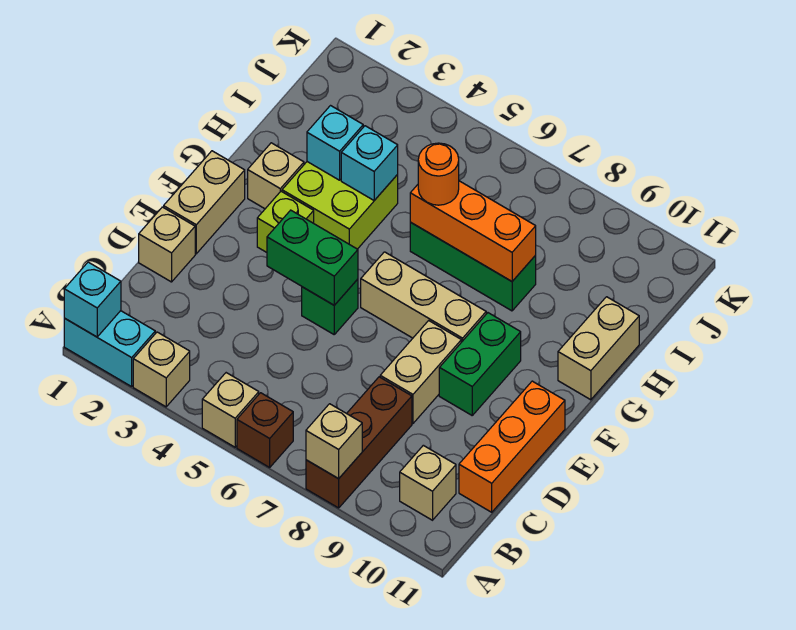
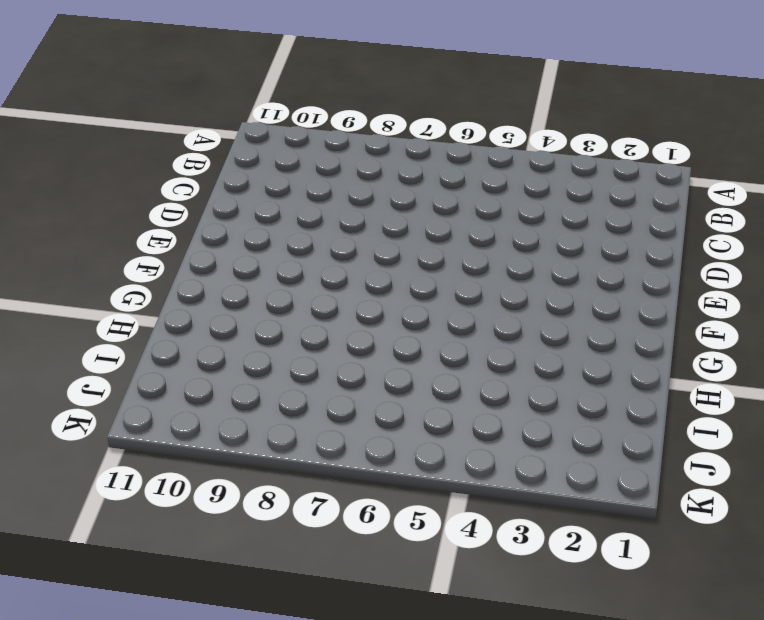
none -> cyan brick A1:A2 level 1
none -> tan brick A3 level 1
none -> tan brick A5 level 1

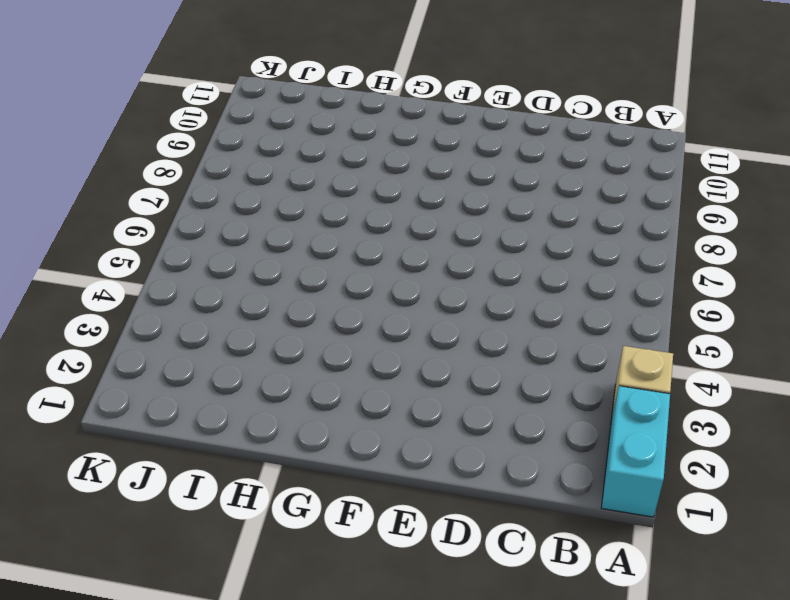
none -> tan brick A5 level 1
none -> brown brick A6 level 1
none -> brown brick A8:C8 level 1

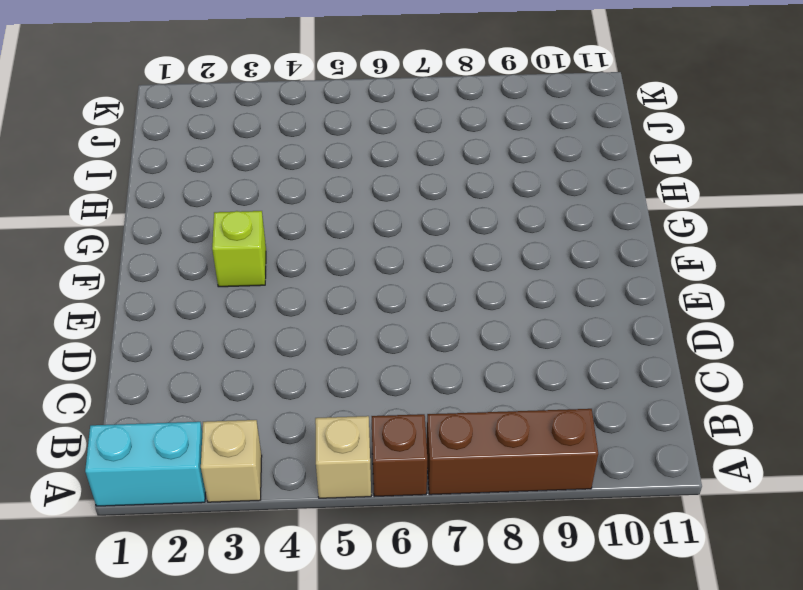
brown brick A7:A9 level 1 -> brown brick A8:C8 level 1
none -> tan brick B10 level 1
none -> orange brick C11:E11 level 1
none -> tan brick D1 level 1

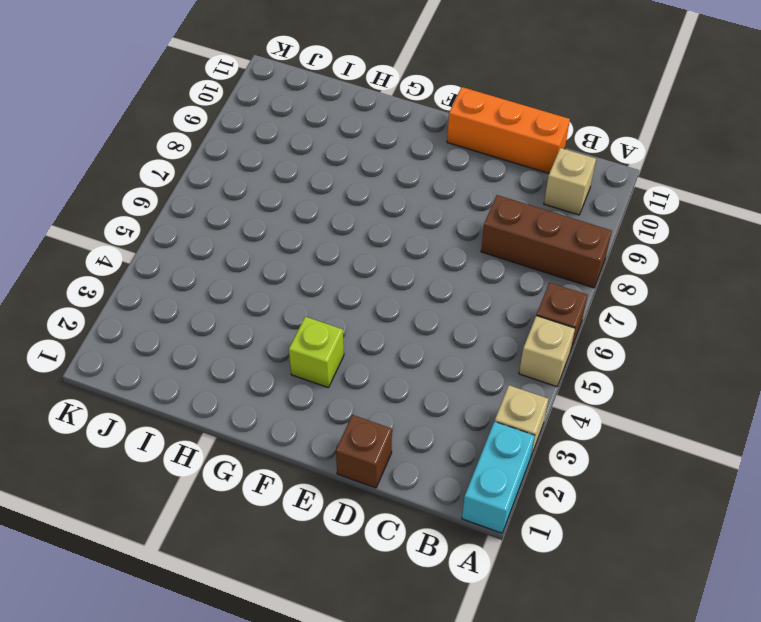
brown brick D1 level 1 -> tan brick D1 level 1
none -> tan brick D8:E8 level 1
none -> tan brick E1:F1 level 1
none -> green brick E5 level 1

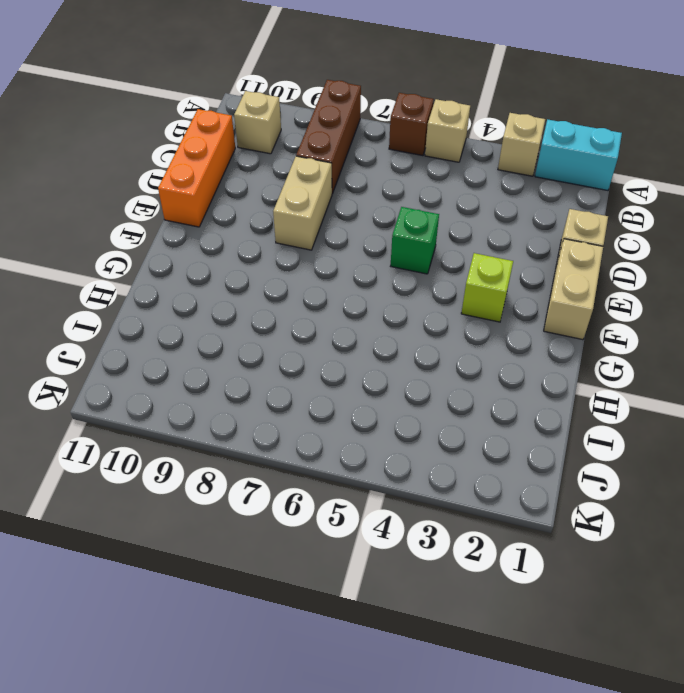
none -> green brick E9:F9 level 1
none -> tan brick F6:F8 level 1
none -> tan brick G2 level 1

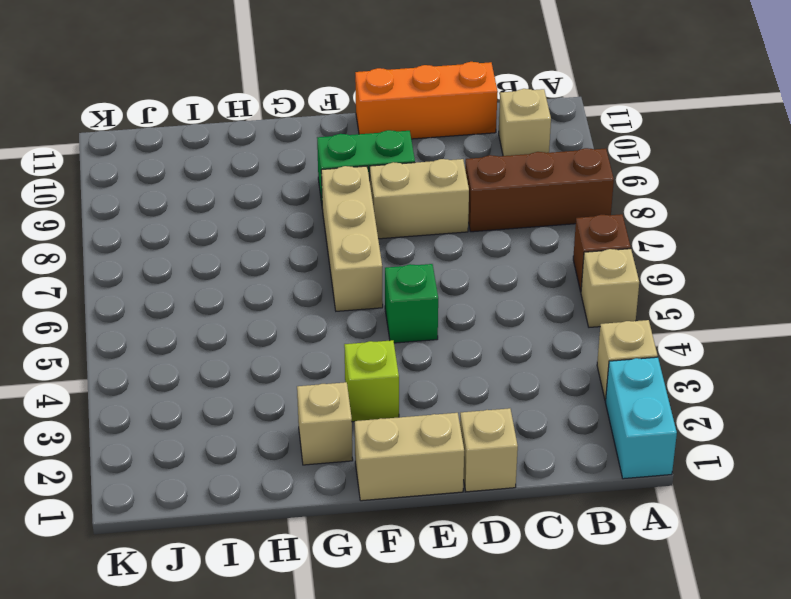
none -> lime brick G3:H4 level 1
none -> tan brick G11:H11 level 1
none -> green brick H6:H8 level 1

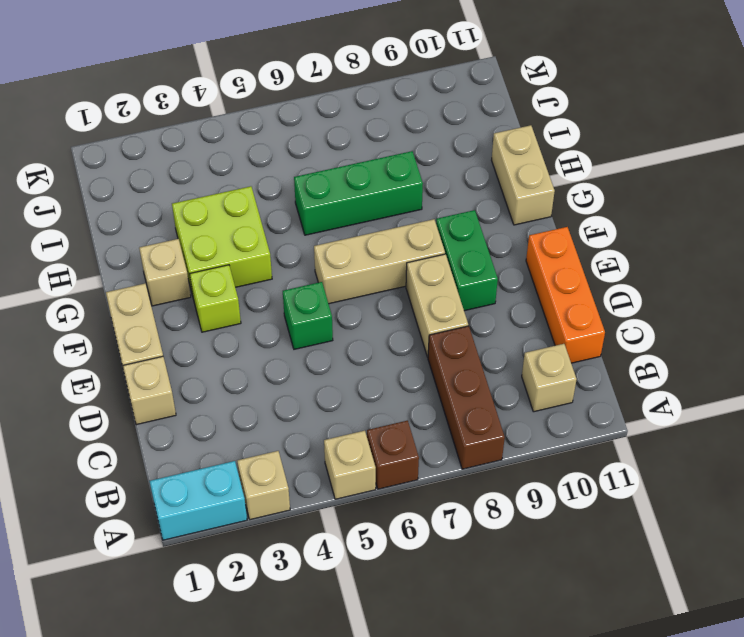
none -> cyan brick A1 level 2
none -> tan brick A8 level 2
none -> green brick E4:E5 level 2

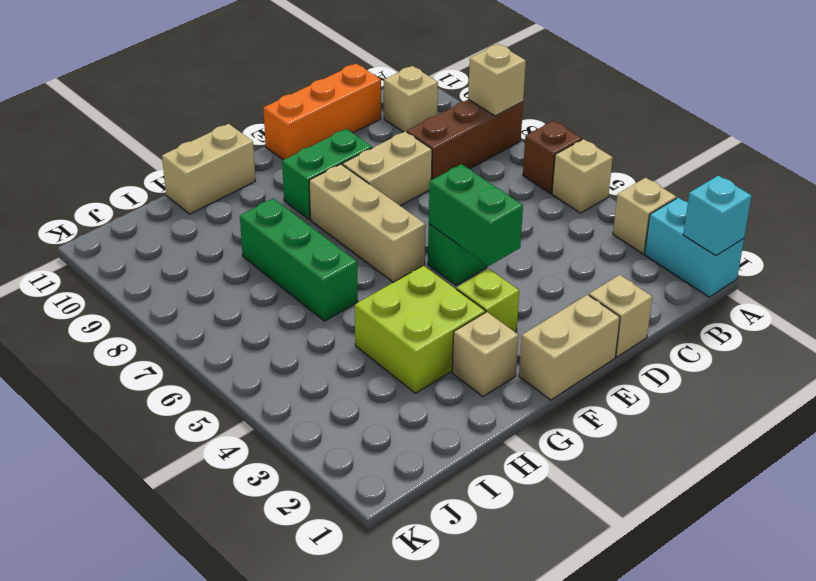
none -> cyan brick H3 level 2
none -> cyan brick H4 level 2
none -> orange brick H6:H8 level 2

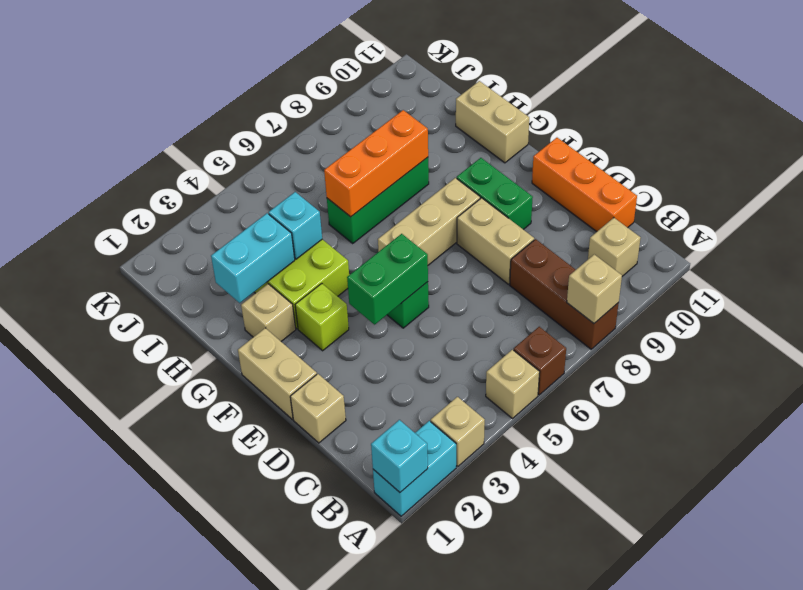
cyan brick H2:H3 level 2 -> cyan brick H3 level 2
none -> orange round brick H6 level 3

